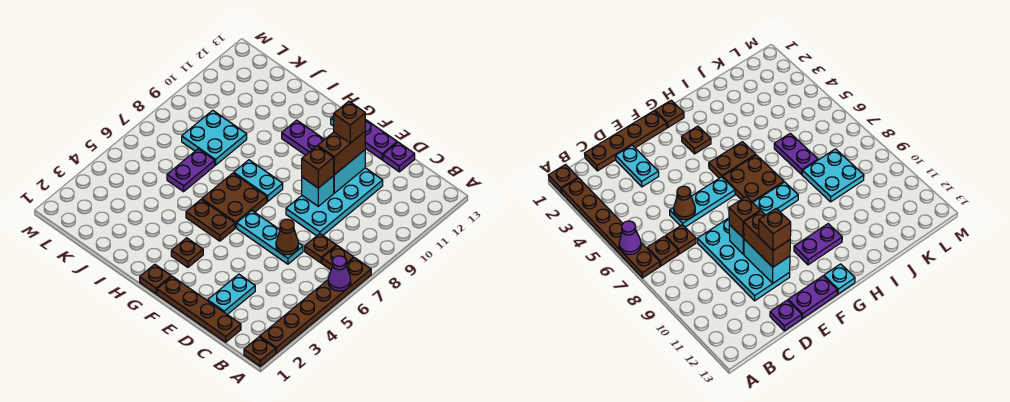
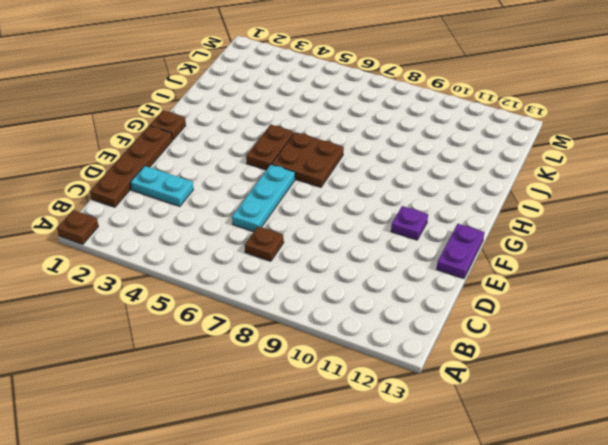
purple plate F11 level 1 -> purple plate D13 level 1
none -> brown plate A2:A7 level 1
none -> brown plate B7 level 1
none -> cyan plate D8:E11 level 1

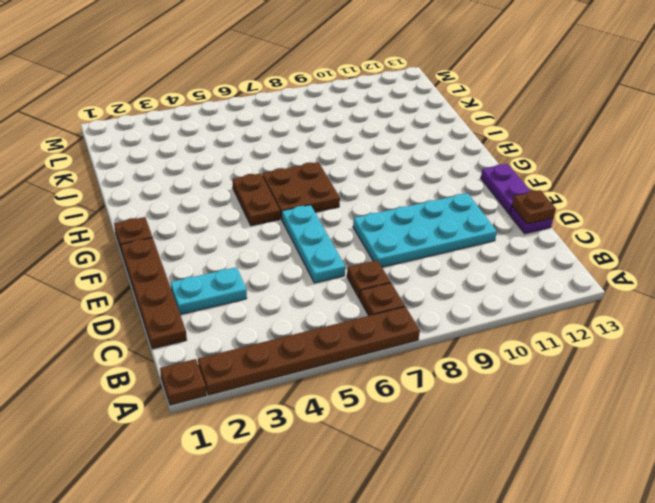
brown plate D13 level 2 -> brown plate G3 level 1
none -> cyan plate G8:H8 level 1
none -> purple plate G11:H11 level 1
none -> cyan plate G13 level 1

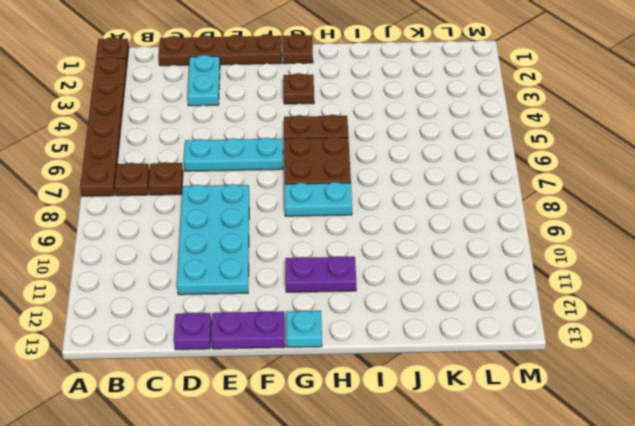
none -> purple plate J6:J7 level 1
none -> cyan plate J8:K9 level 1
none -> purple cone A6 level 2

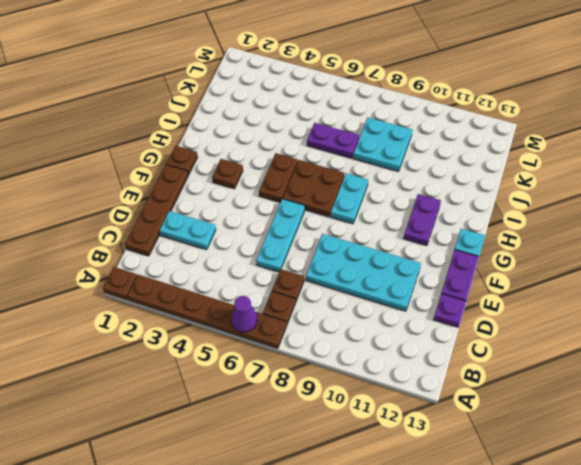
none -> brown cone D6 level 2
none -> cyan brick E9 level 2
none -> cyan brick E10:E11 level 2

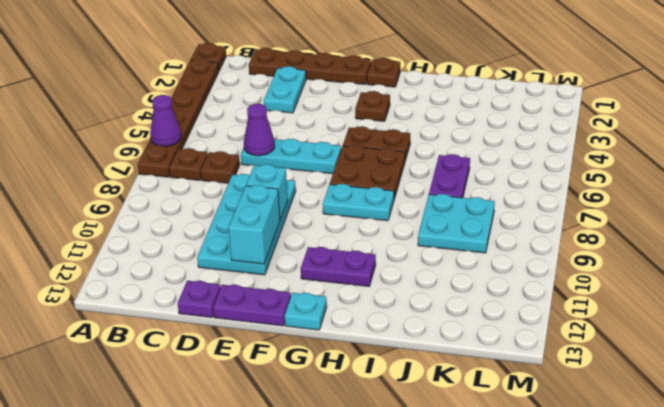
purple cone D6 level 2 -> brown cone D6 level 2
none -> brown brick E9 level 3
none -> brown brick E10:E11 level 3
none -> brown brick E11 level 4

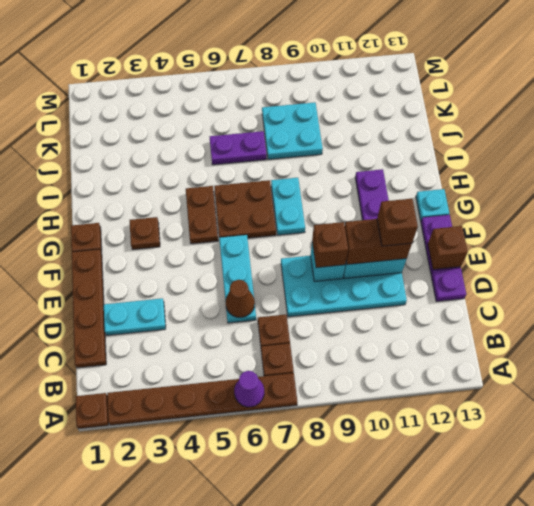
brown brick E13 level 2 -> none

